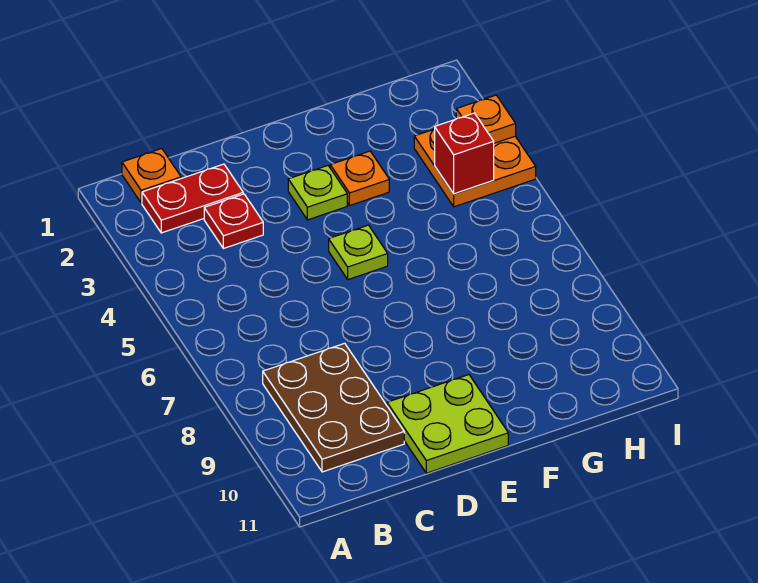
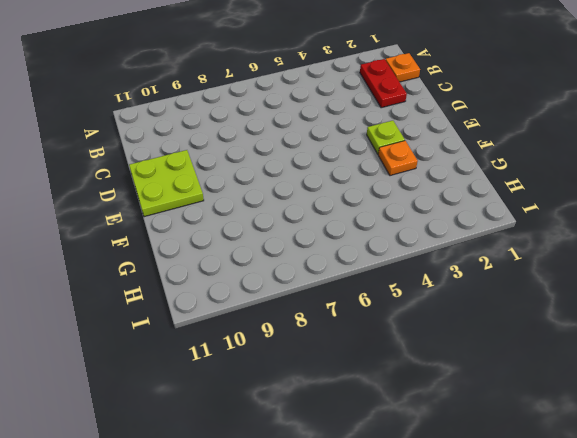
none -> brown plate B8:C10 level 1
none -> red plate C3 level 1

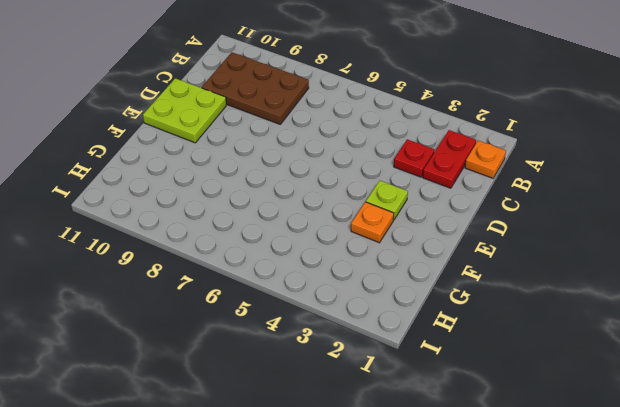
none -> lime plate E5 level 1
none -> orange plate H3:I4 level 1

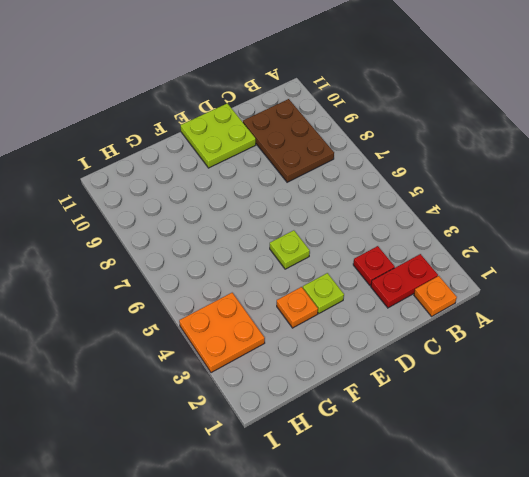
none -> red brick H4 level 2
none -> orange plate I3 level 2

